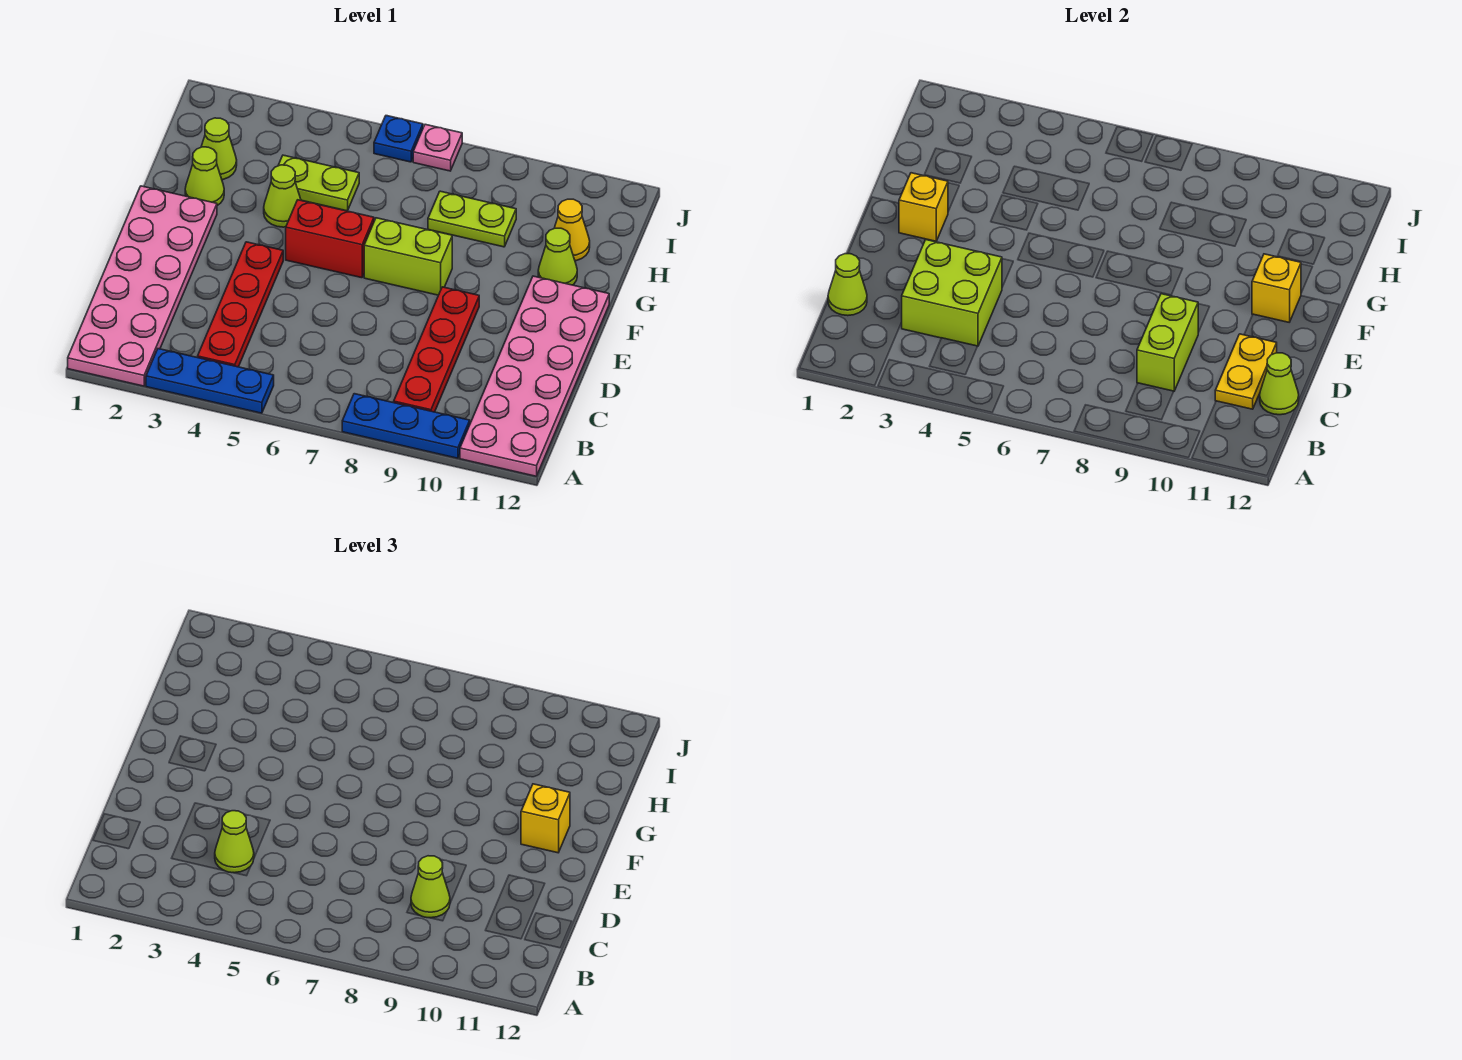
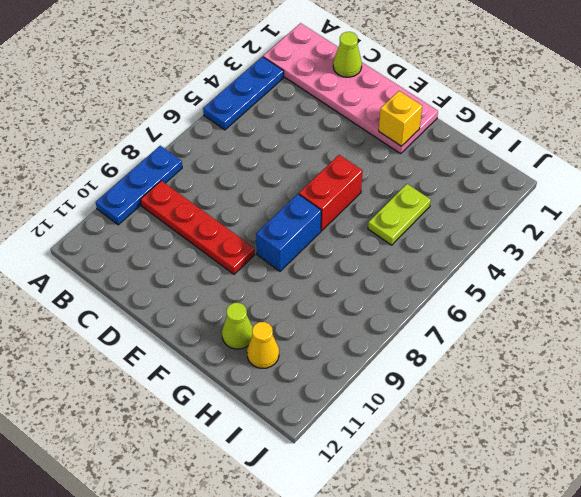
blue brick F7:F8 level 1 -> lime brick F7:F8 level 1
none -> pink plate A11:F12 level 1
none -> red plate B4:E4 level 1
none -> lime cone G2 level 1

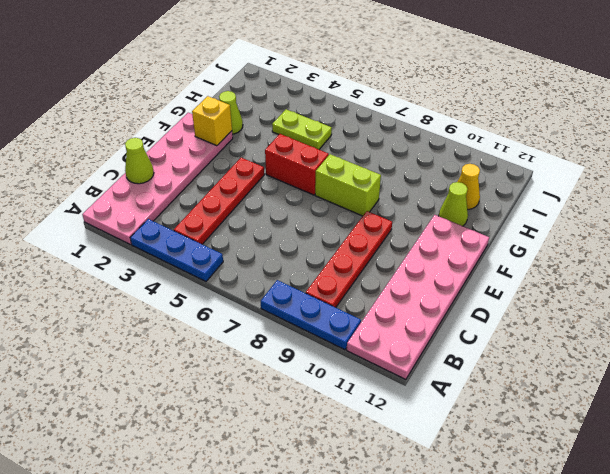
none -> lime cone G4 level 1
none -> lime cone H2 level 1
none -> lime plate H8:H9 level 1

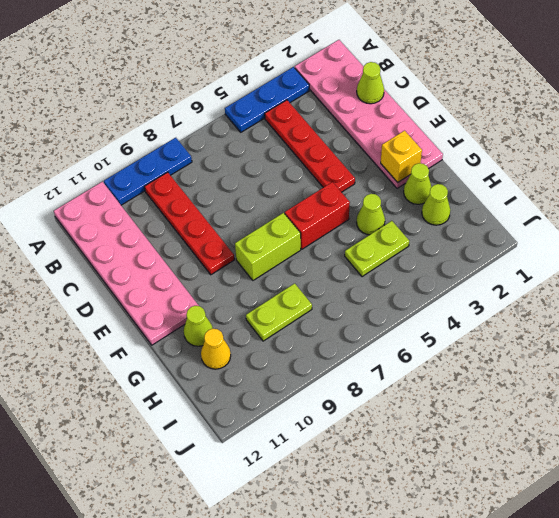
none -> blue plate J6 level 1
none -> pink plate J7 level 1
none -> lime brick C3:D4 level 2

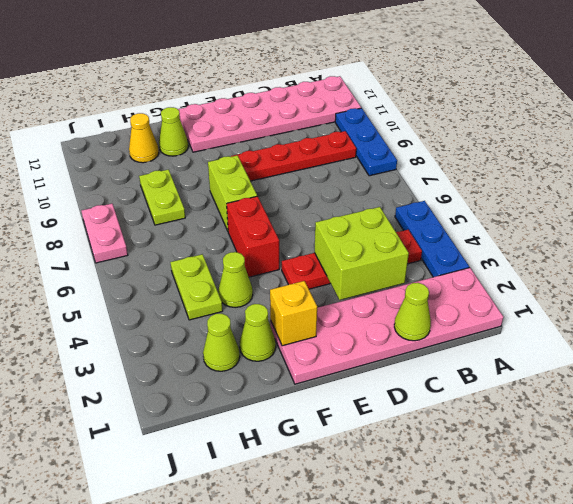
pink plate J7:J8 level 1 -> pink plate J7 level 1
none -> blue plate J6 level 1
none -> lime brick C9:D9 level 2
none -> yellow plate C11:D11 level 2

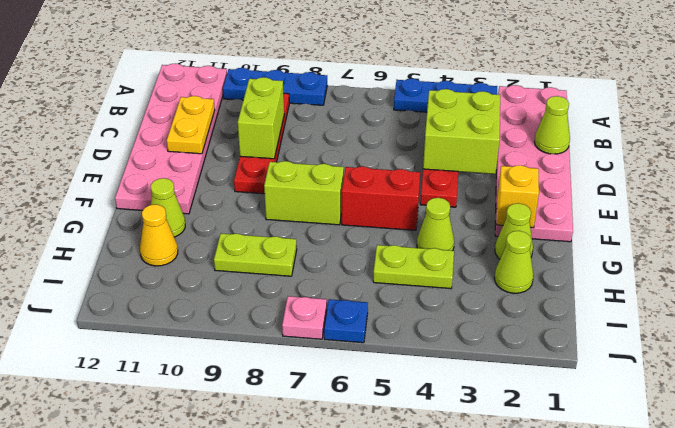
none -> lime cone C12 level 2
none -> yellow brick F11 level 2
none -> lime cone C4 level 3

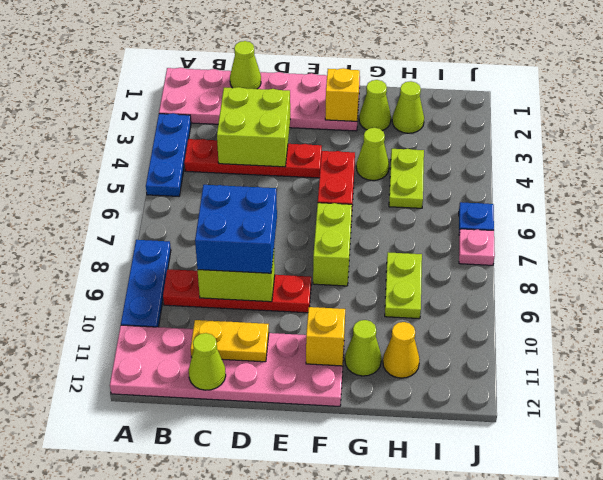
blue brick C8:D9 level 3 -> lime cone C9 level 3
none -> lime cone C4 level 3
none -> yellow brick F11 level 3

